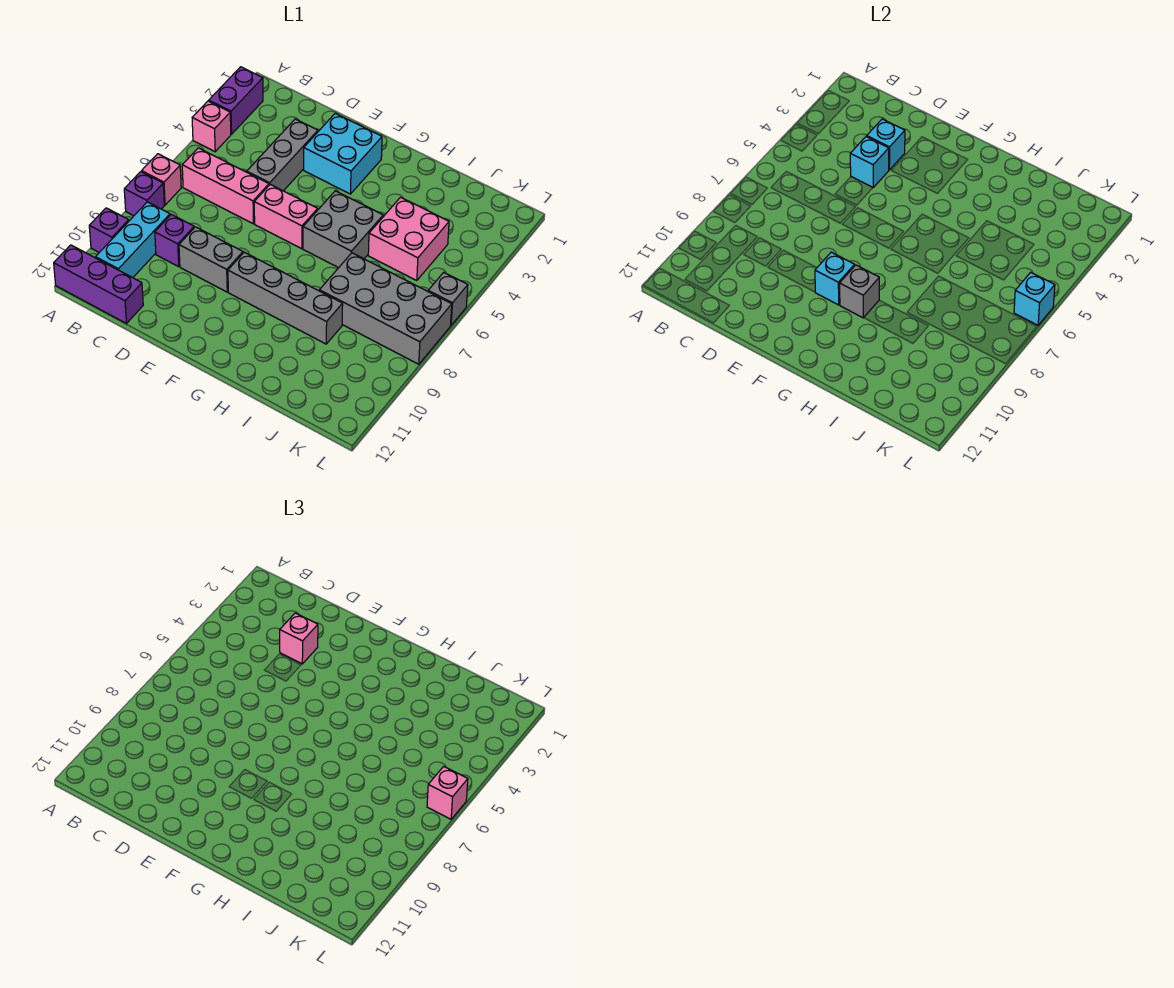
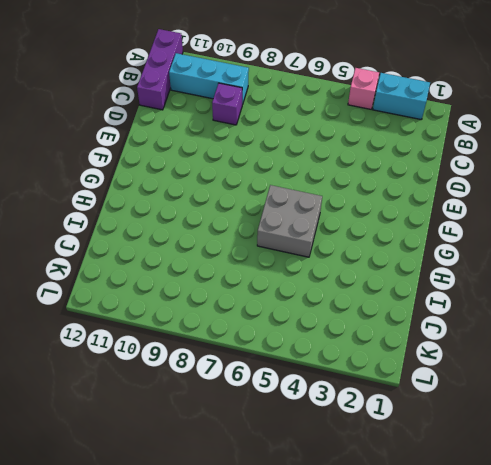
cyan brick A2:A3 level 1 -> purple brick A2:A3 level 1
none -> pink brick A7 level 1
none -> purple brick A8 level 1
none -> purple brick A10 level 1

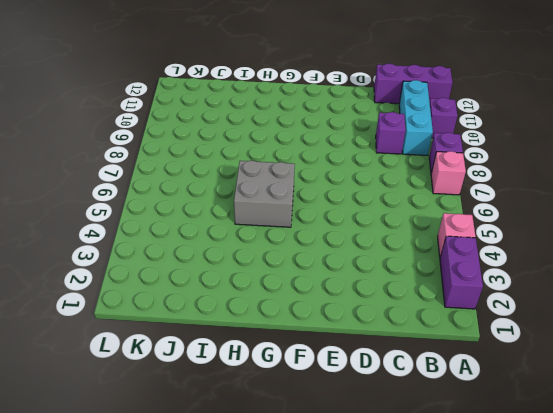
none -> pink brick B6:D6 level 1
none -> grey brick D3:D5 level 1
none -> grey brick D9:E9 level 1

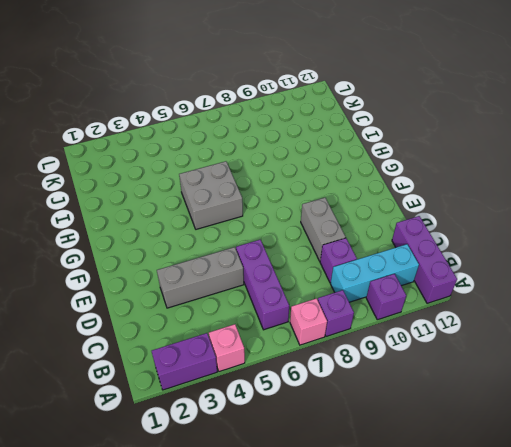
purple brick B6:D6 level 1 -> pink brick B6:D6 level 1
none -> cyan brick E2:F3 level 1
none -> pink brick E6:F6 level 1
none -> grey brick F9:I9 level 1

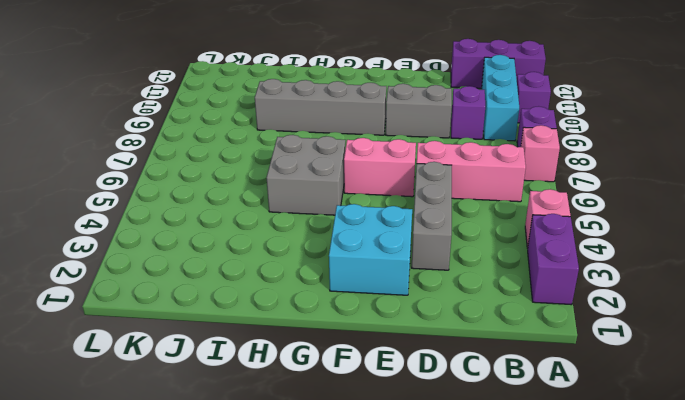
none -> pink brick I4:J5 level 1
none -> grey brick I7:L8 level 1
none -> grey brick L6 level 1

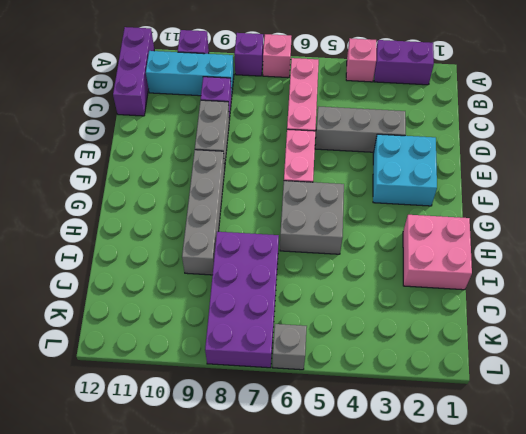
pink brick H1:I2 level 1 -> pink brick I4:J5 level 1
purple brick I7:L8 level 1 -> grey brick I7:L8 level 1
none -> cyan brick D3 level 2
none -> cyan brick D4 level 2
none -> cyan brick F9 level 2

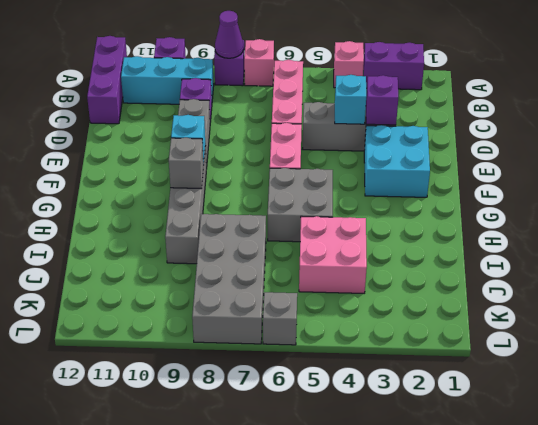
purple cone A8 level 2 -> none
purple brick D3 level 2 -> cyan brick D3 level 2
none -> cyan brick L6 level 2
none -> pink brick D3 level 3
none -> pink brick L6 level 3

